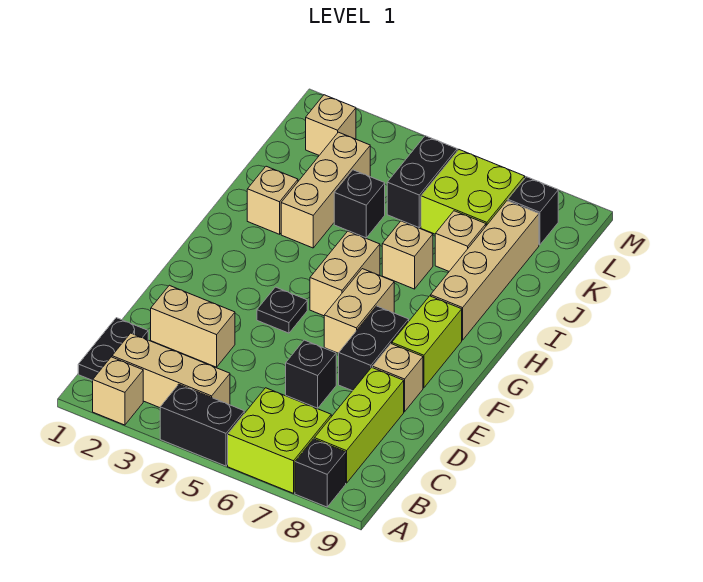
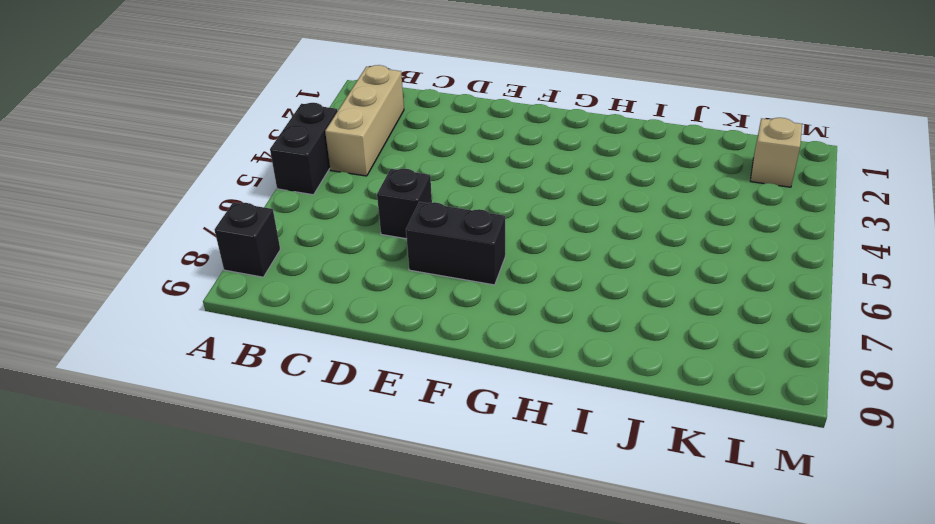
none -> tan brick A2 level 1
none -> lime brick A6:B7 level 1
none -> black plate B1:C1 level 1

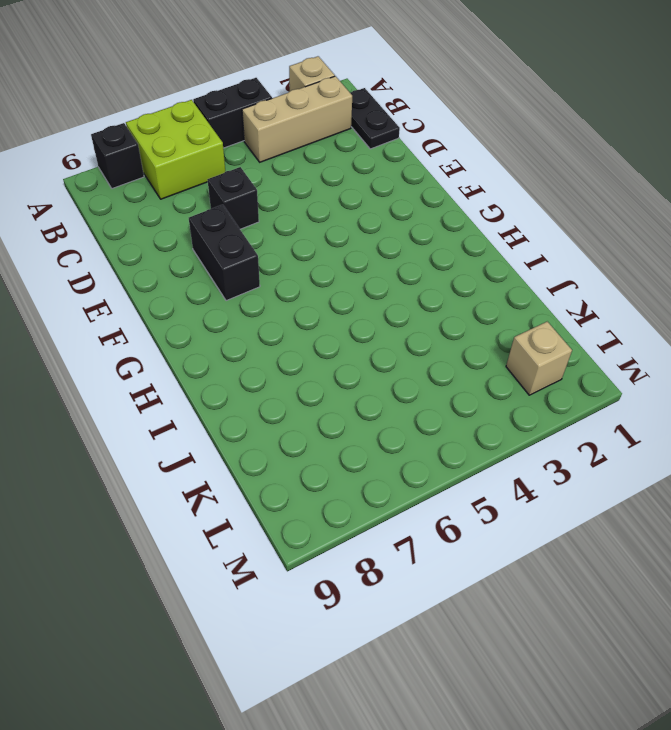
none -> lime brick B8:D8 level 1
none -> tan brick D2:D3 level 1
none -> tan brick E8 level 1

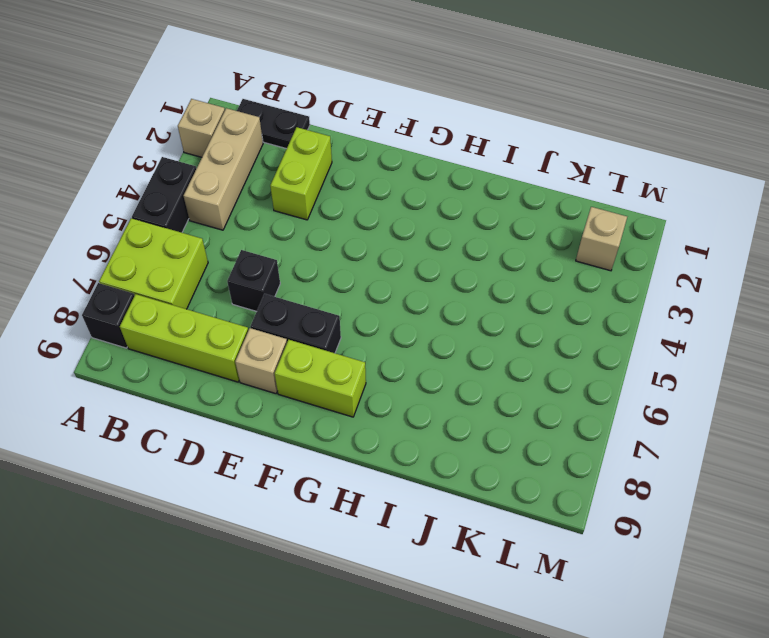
lime brick D2:D3 level 1 -> tan brick D2:D3 level 1
none -> black plate F4 level 1
none -> tan brick F6:G6 level 1
none -> tan brick G5:H5 level 1

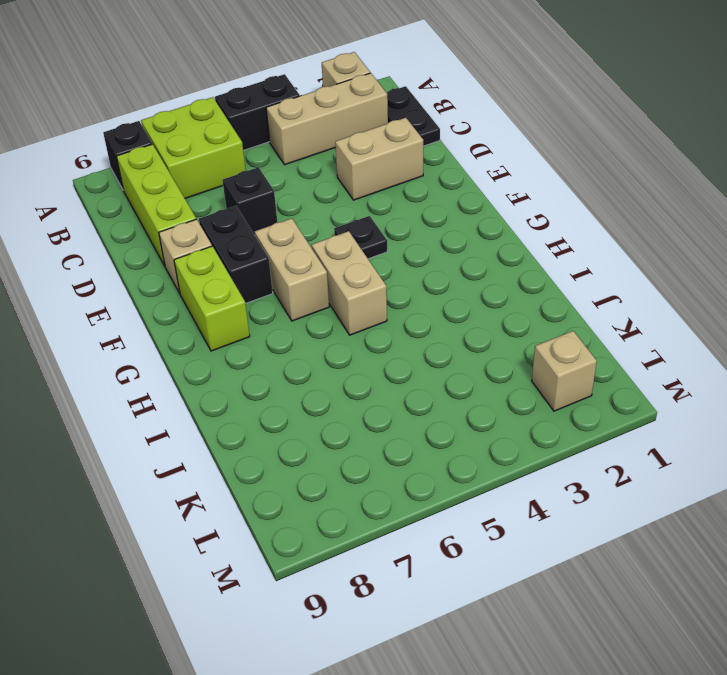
none -> tan brick H8:K8 level 1
none -> tan brick I2 level 1
none -> tan brick I3:K3 level 1

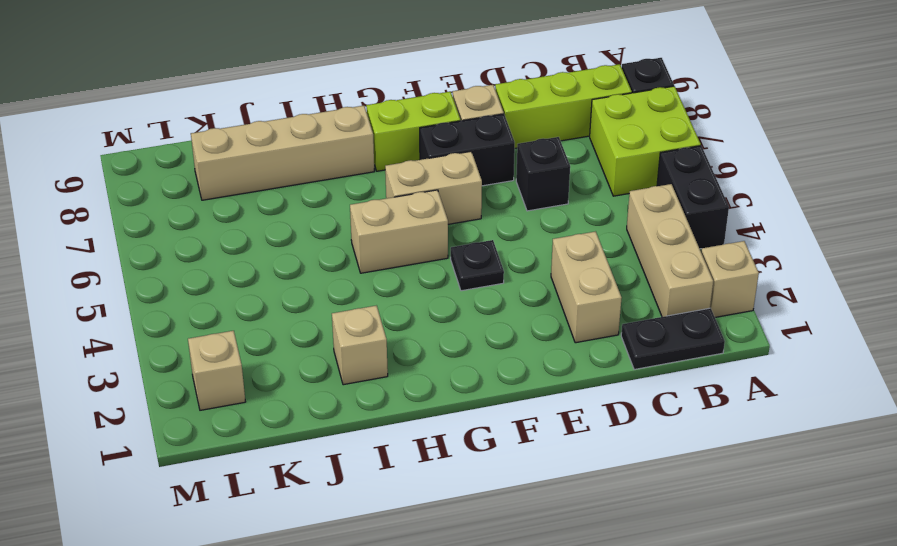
none -> tan brick I3:K3 level 1
none -> tan brick I6 level 1
none -> black brick J4 level 1

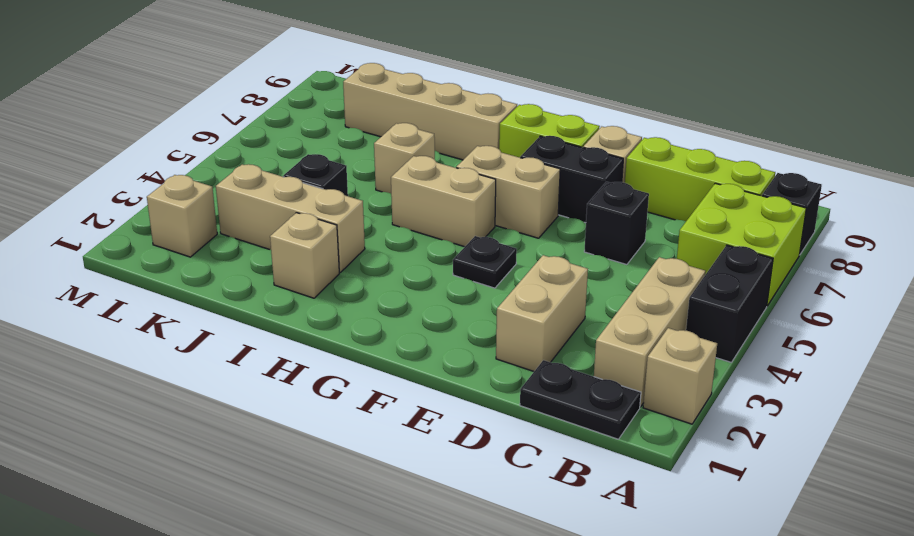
none -> tan brick J7 level 1
none -> black brick K5:L5 level 1
none -> lime brick K6:L7 level 1

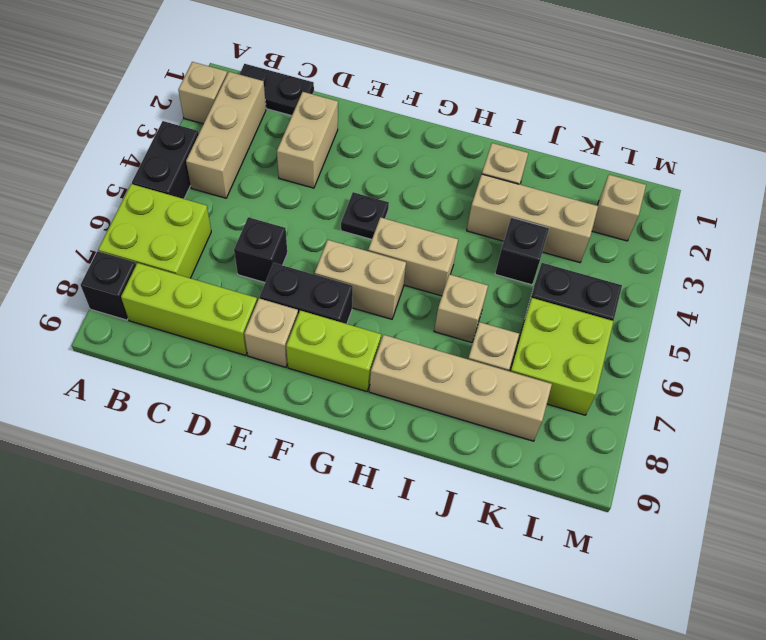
none -> black brick L8 level 1

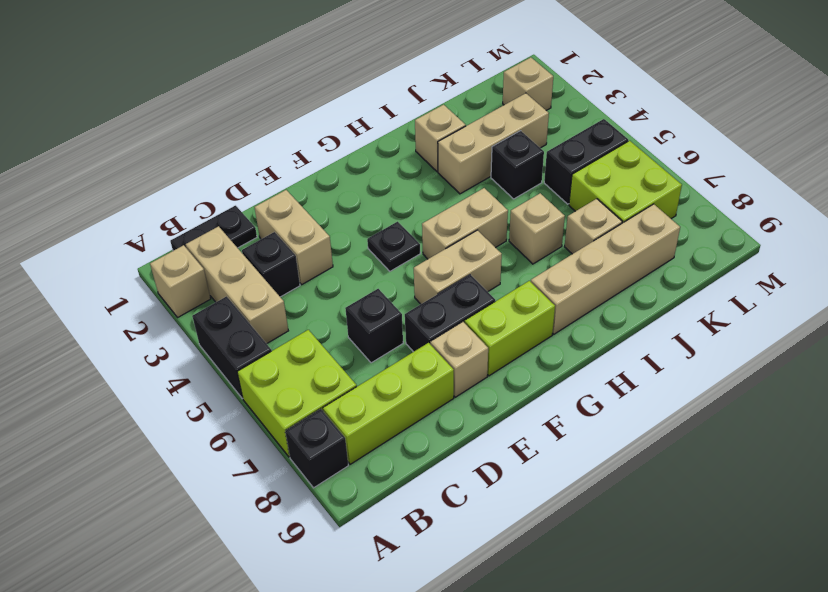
black brick C3 level 1 -> black brick L8 level 1

